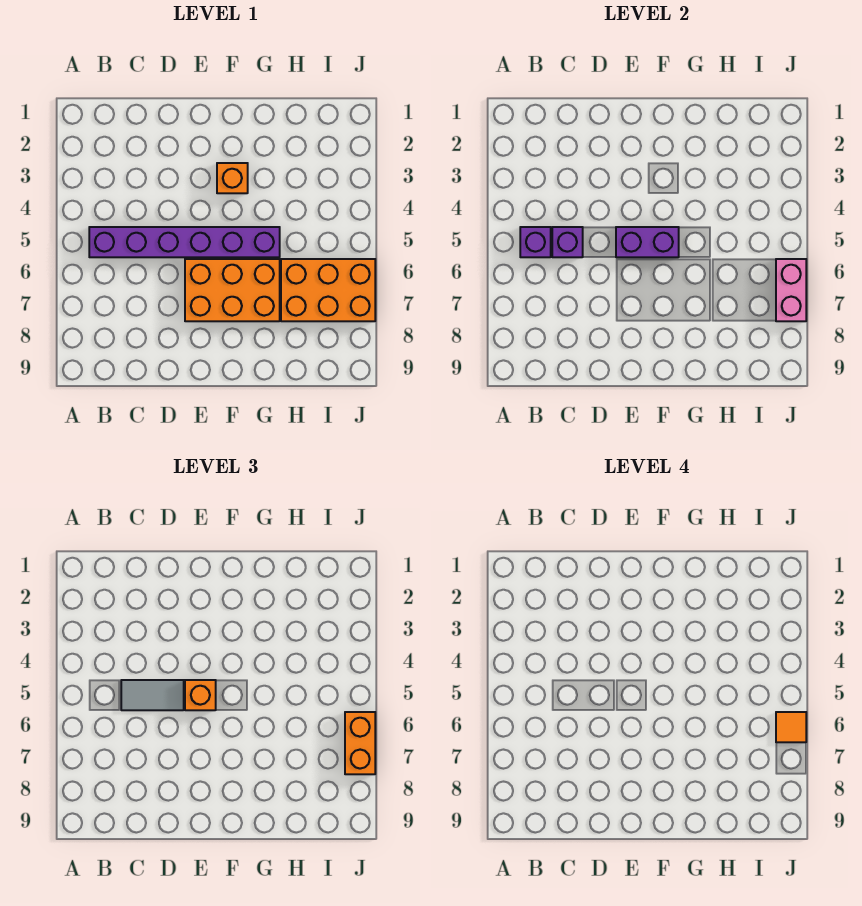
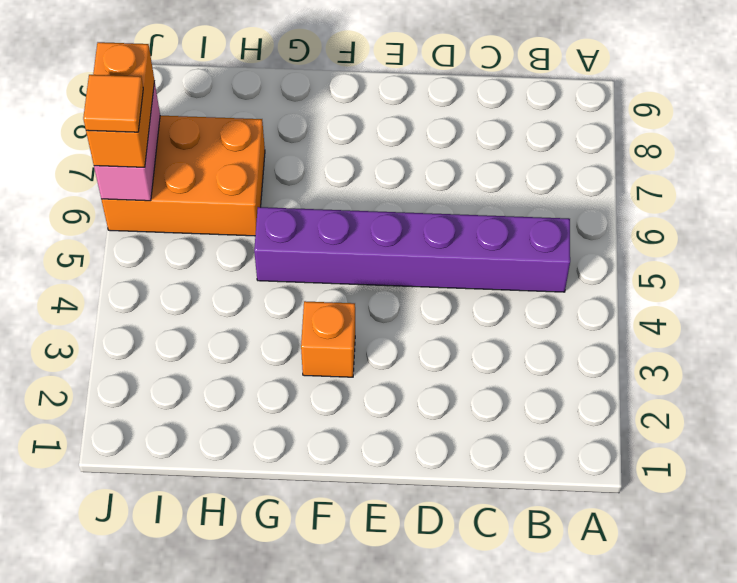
none -> orange brick E6:G7 level 1
none -> purple brick B5 level 2
none -> purple brick C5 level 2

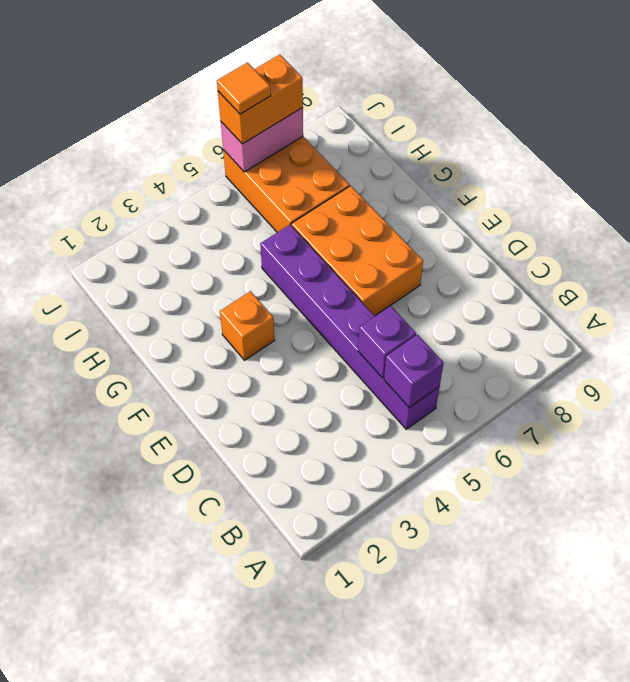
none -> purple brick E5:F5 level 2
none -> grey tile C5:D5 level 3
none -> orange brick E5 level 3

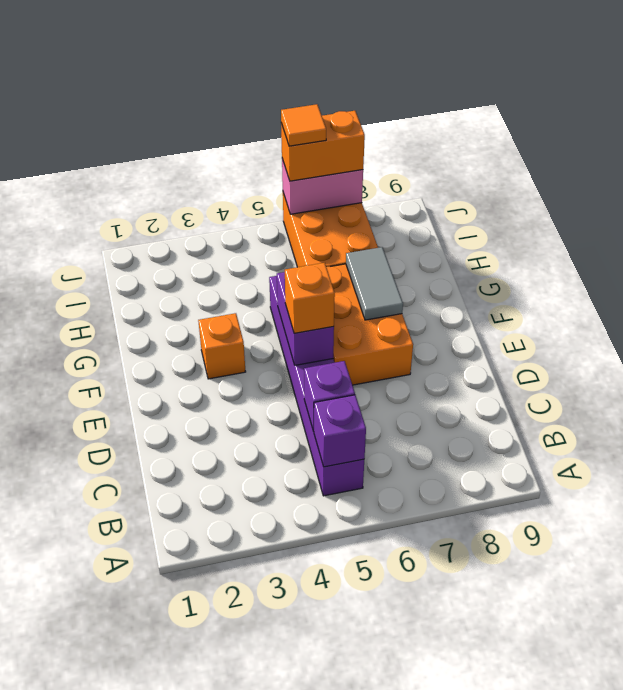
grey tile F7:G7 level 2 -> grey tile C5:D5 level 3

